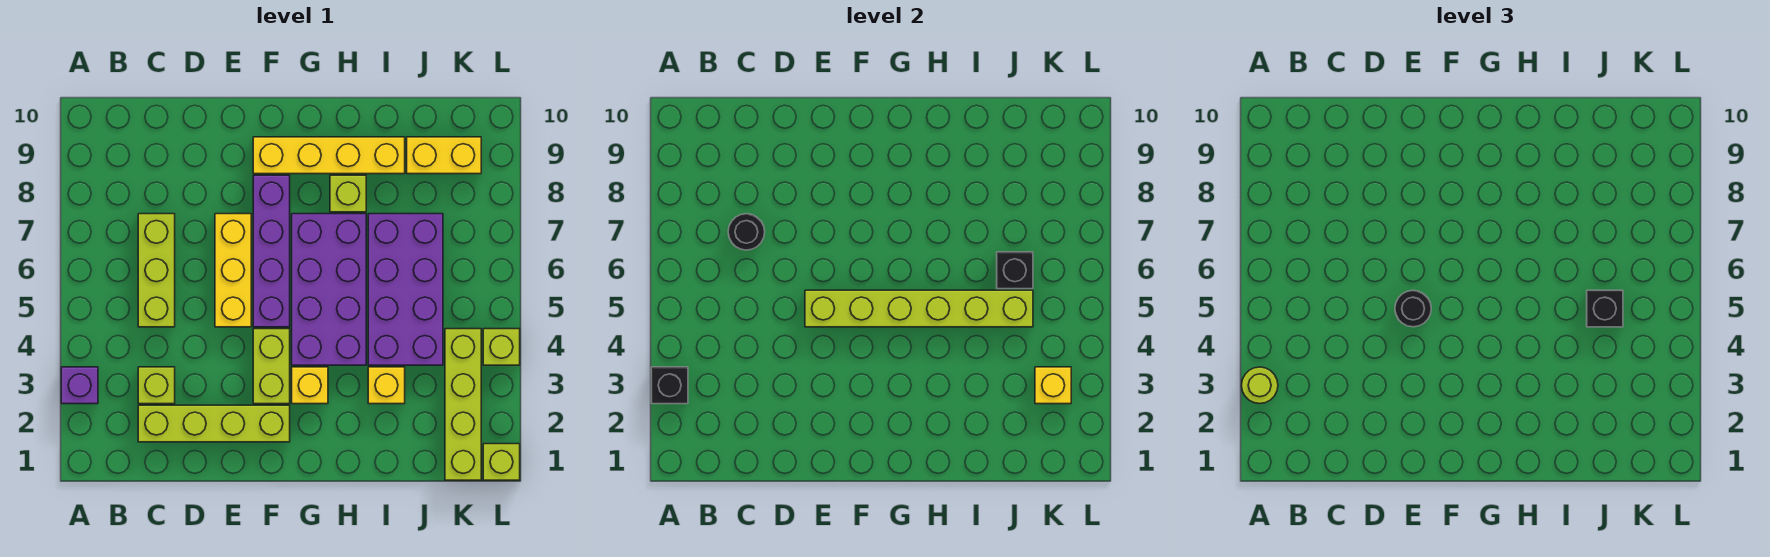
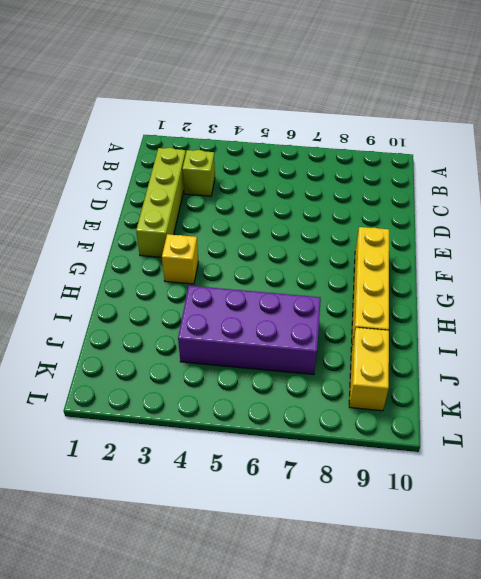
none -> purple brick A3 level 1
none -> lime brick C5:C7 level 1
none -> yellow brick E5:E7 level 1

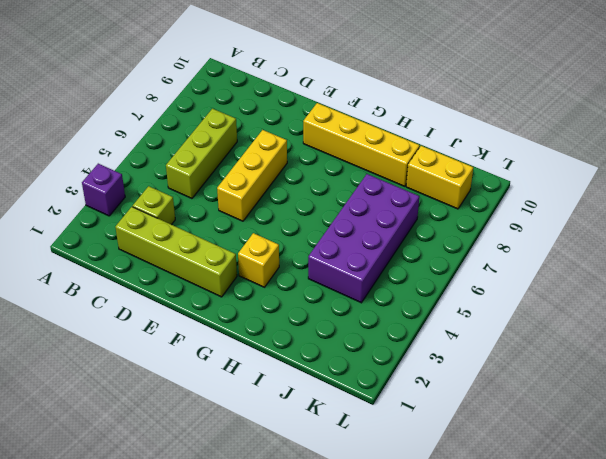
none -> lime brick F3:F4 level 1
none -> purple brick F5:F8 level 1
none -> purple brick G4:H7 level 1

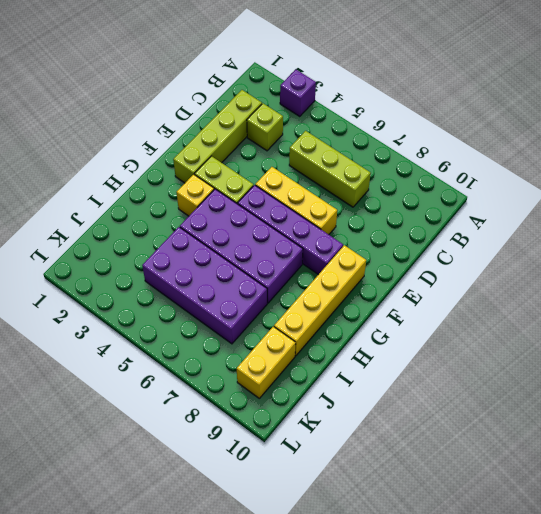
none -> lime brick H8 level 1
none -> yellow brick I3 level 1
none -> lime brick K1:K4 level 1

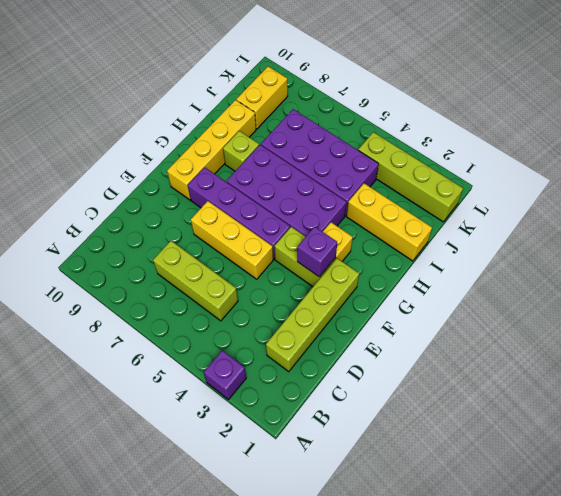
purple brick F3 level 2 -> none
yellow brick I1:I3 level 1 -> yellow brick I3 level 1
none -> lime brick C3 level 1
none -> lime brick L1 level 1
none -> lime brick L4 level 1

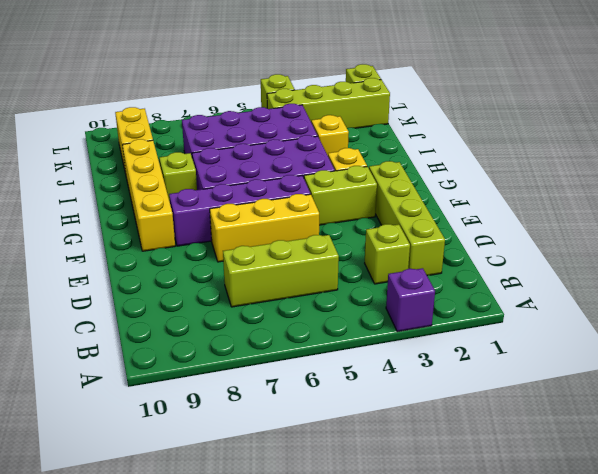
none -> black brick A3 level 2
none -> black round brick C7 level 2
none -> lime brick E5:J5 level 2

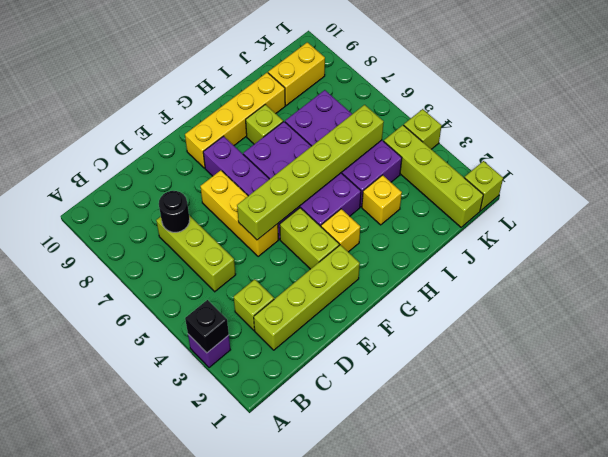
none -> black brick J6 level 2
none -> yellow brick K3 level 2
none -> lime round brick A3 level 3

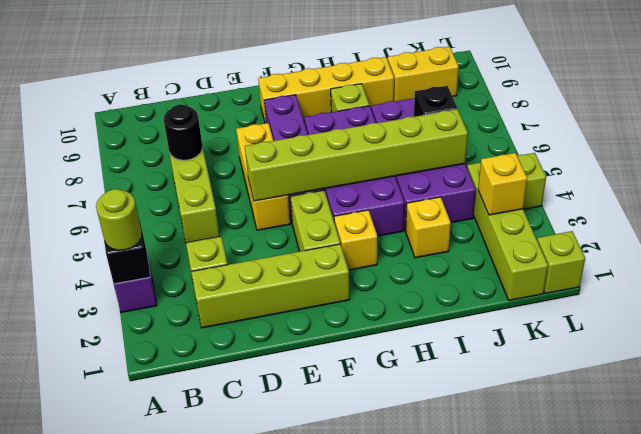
none -> black round brick E5 level 3
none -> black brick J5 level 3

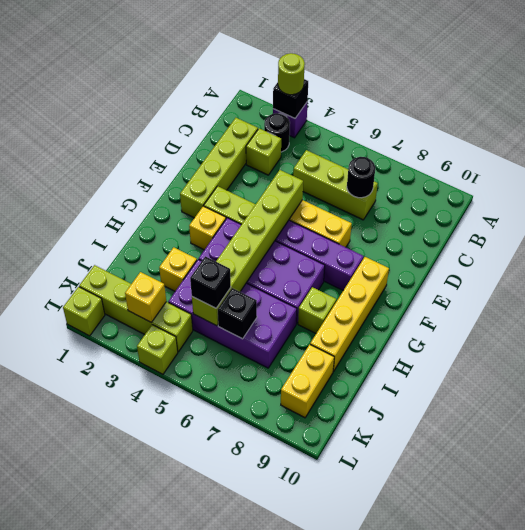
black round brick B3 level 1 -> black round brick E5 level 3

